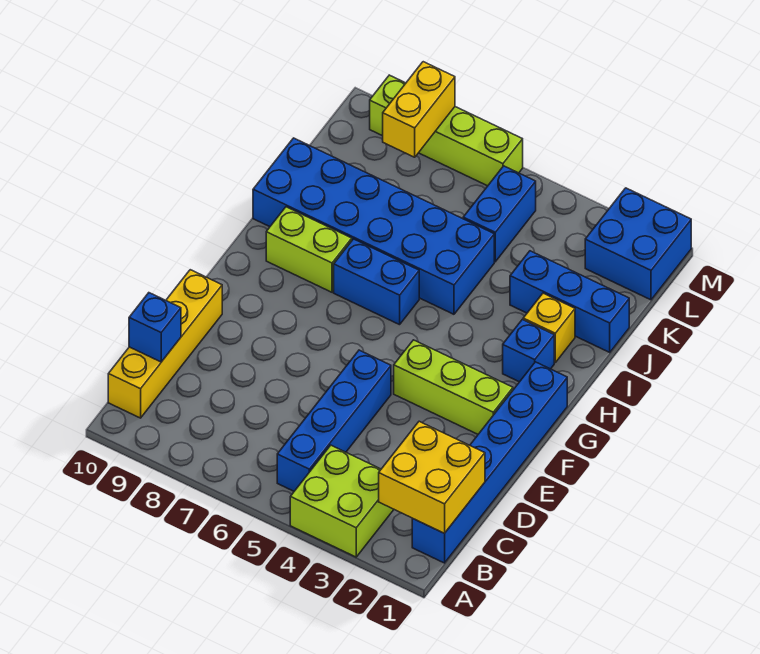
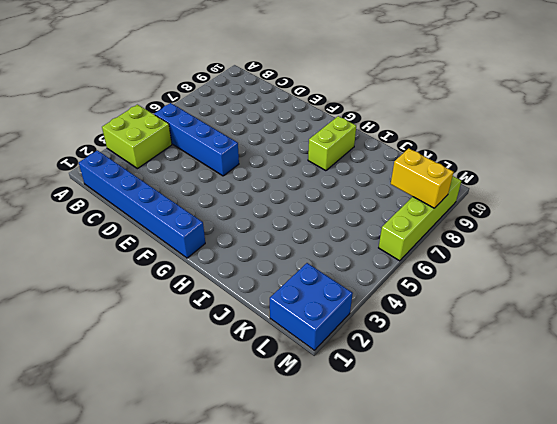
none -> yellow brick B10:E10 level 1
none -> lime brick F2:F4 level 1
none -> blue brick H2 level 1

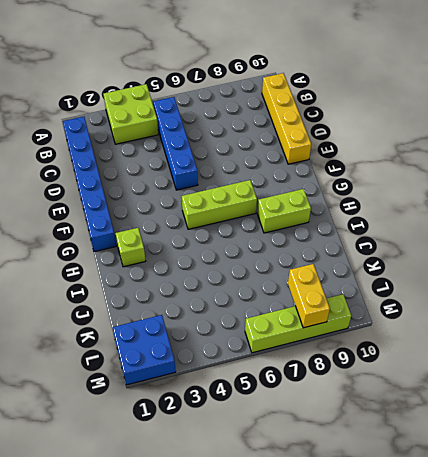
lime brick G5:G7 level 1 -> lime brick F2:F4 level 1
lime brick H2 level 1 -> blue brick H2 level 1
none -> blue brick H6:H7 level 1
none -> yellow brick I2 level 1
none -> blue brick I5:J10 level 1

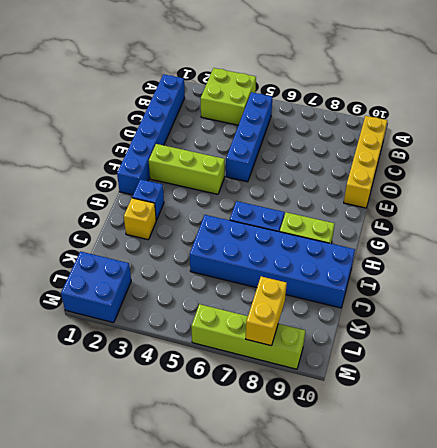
none -> blue brick J1:J3 level 1
none -> blue brick K5:L5 level 1
none -> yellow brick B1:C2 level 2

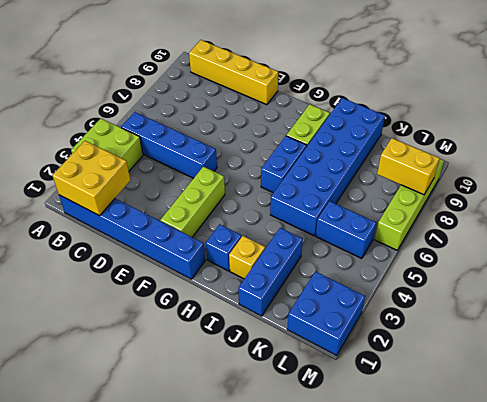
none -> blue brick C10 level 2

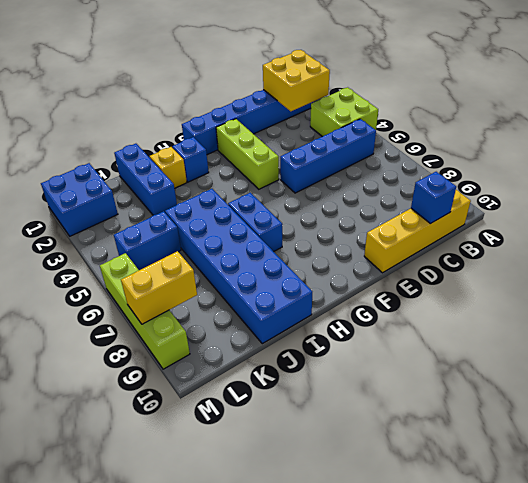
none -> lime brick H8:H9 level 1

